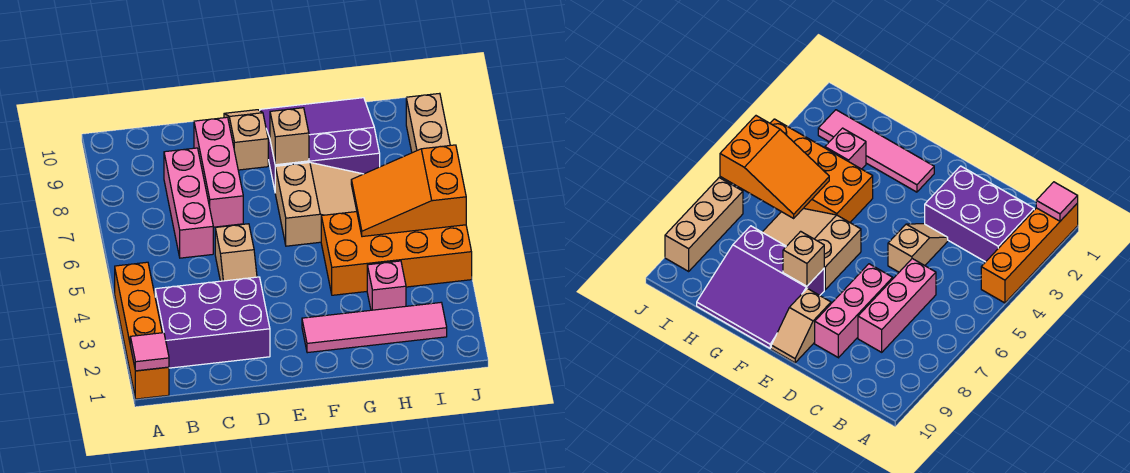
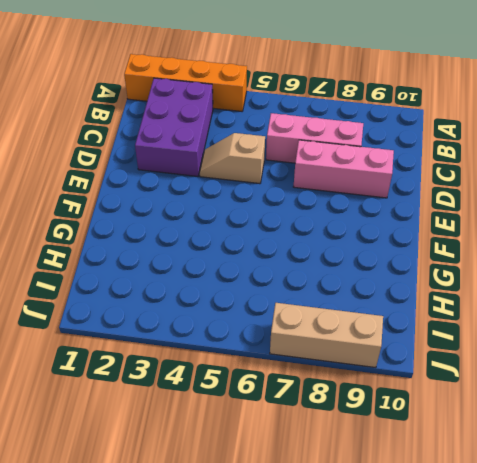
none -> tan slope E9:E10 level 1 top 9
none -> pink tile F2:I2 level 1
none -> tan slope F6:H7 level 1 top F

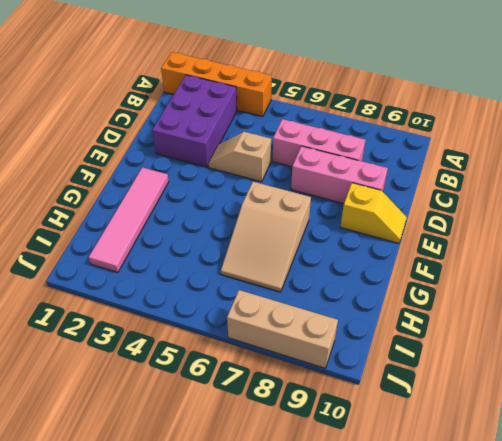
yellow slope E9:E10 level 1 top 9 -> tan slope E9:E10 level 1 top 9
none -> purple slope F8:H10 level 1 top 8
none -> orange brick G4:J5 level 1
none -> pink brick H3 level 1

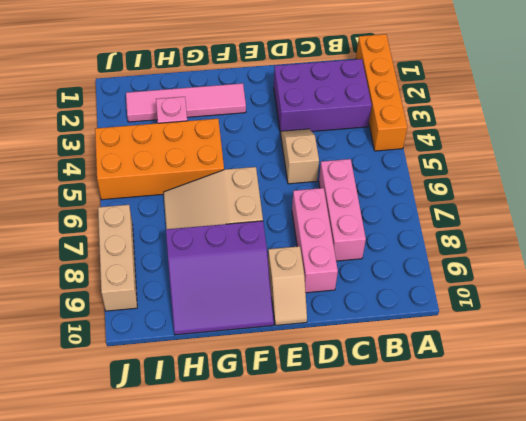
none -> pink tile A1 level 2
none -> tan brick F8 level 2
none -> orange slope H5:J6 level 2 top J

